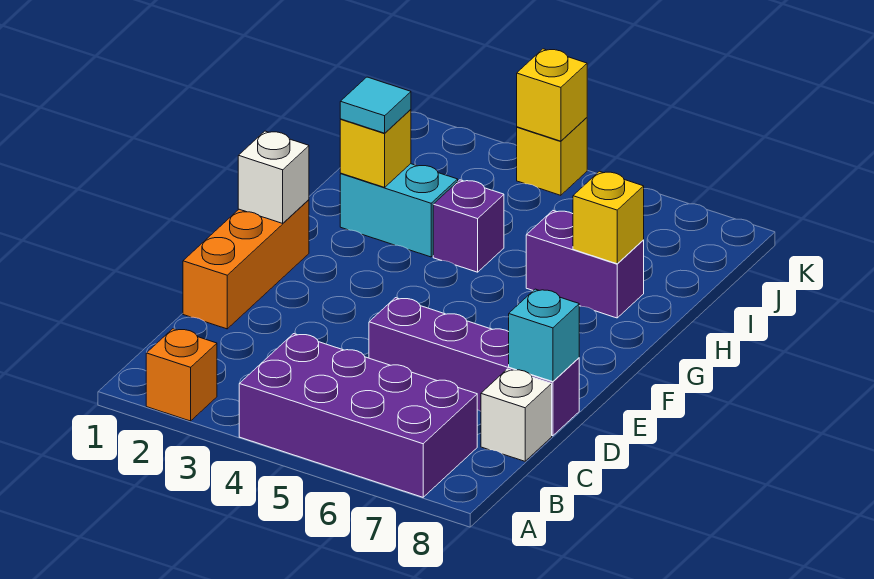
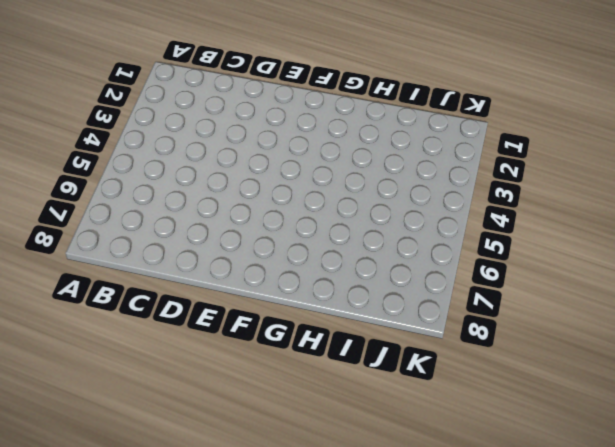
none -> orange brick A2 level 1
none -> purple brick A4:B7 level 1
none -> white brick C8 level 1

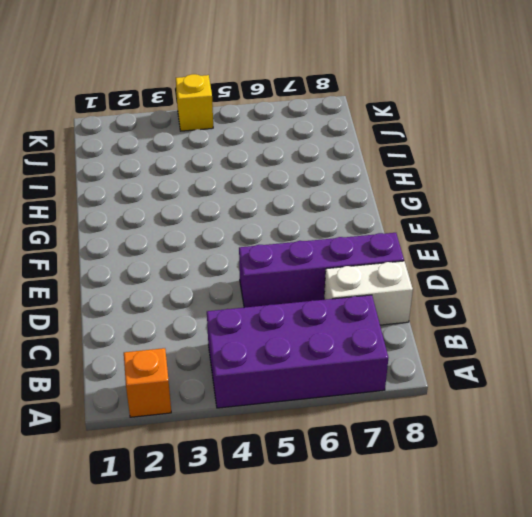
white brick C7:C8 level 1 -> white brick C8 level 1
none -> orange brick D1:F1 level 1
none -> cyan brick H2:H3 level 1
none -> purple brick H4 level 1

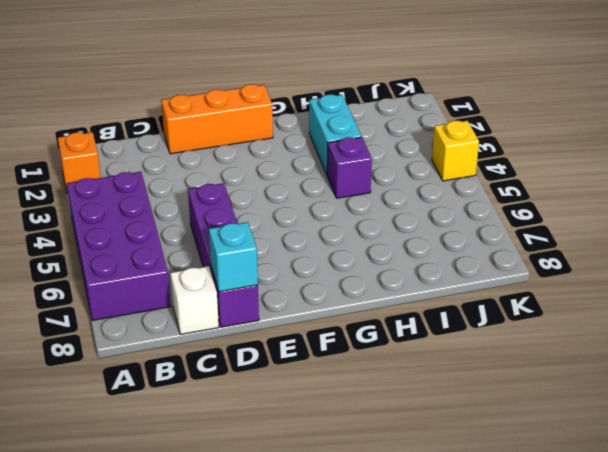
none -> purple brick H6:H7 level 1
none -> white brick F1 level 2
none -> yellow brick H2 level 2

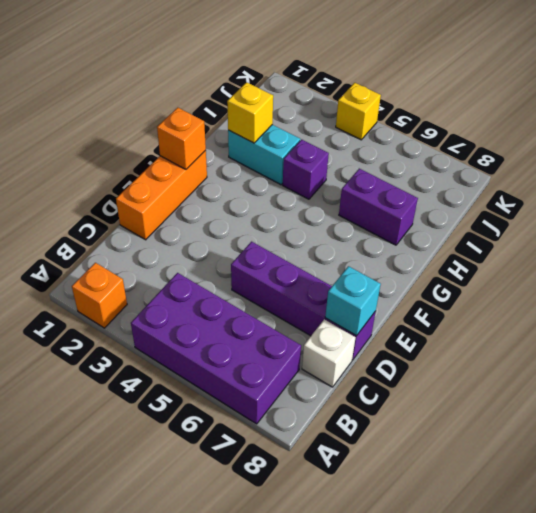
orange brick F1 level 2 -> white brick F1 level 2
none -> yellow brick H7 level 2
none -> yellow brick K4 level 2
none -> cyan tile H2 level 3

